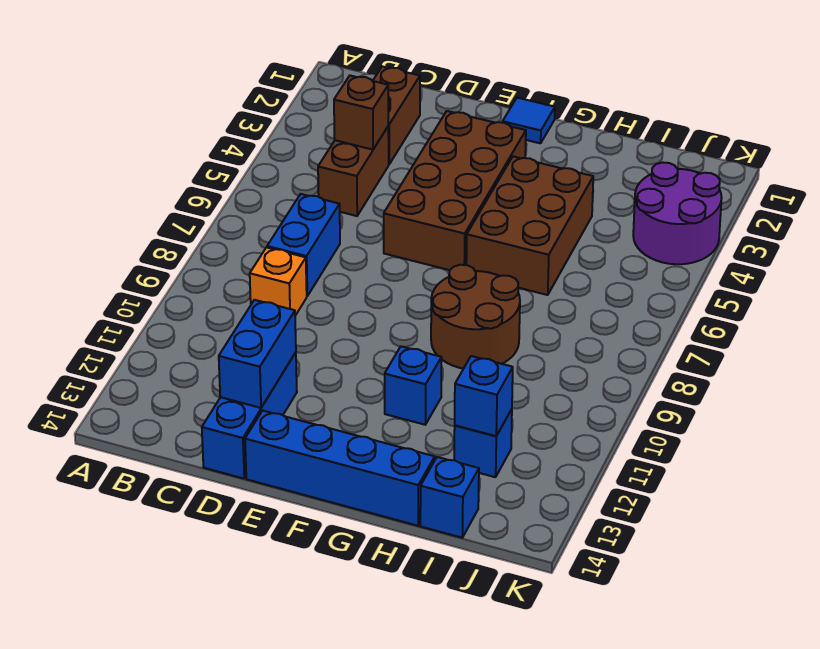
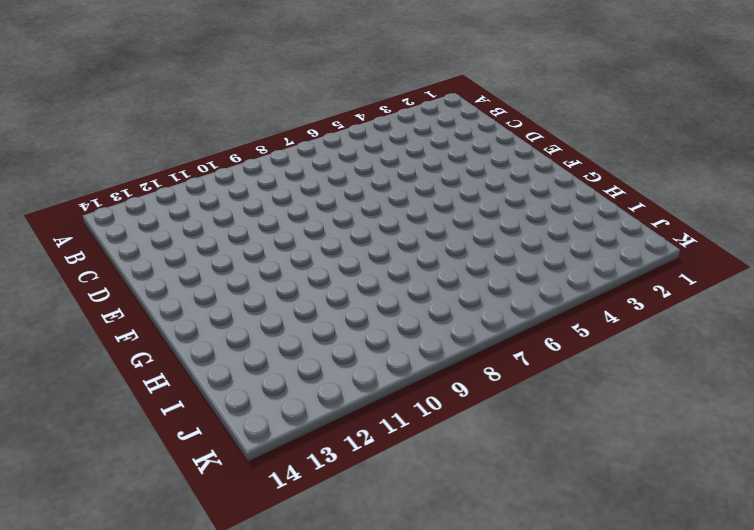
none -> brown brick C2:C3 level 1
none -> brown brick C4:C5 level 1
none -> blue brick C7:C8 level 1

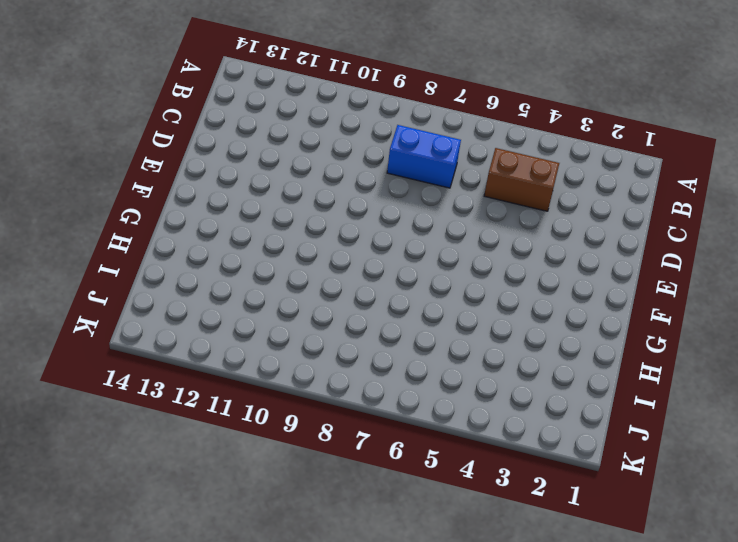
none -> brown brick C2:C3 level 1
none -> orange brick C9 level 1
none -> blue brick D12:D14 level 1

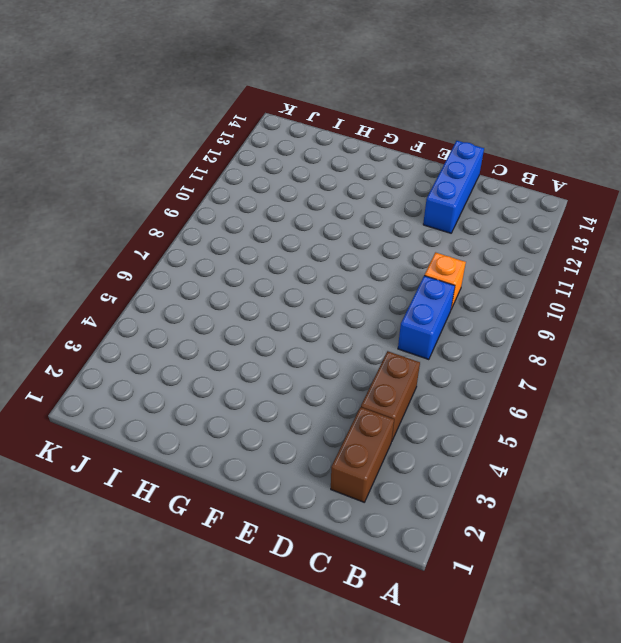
none -> brown brick E3:F6 level 1
none -> blue brick E14:H14 level 1
none -> blue tile F1 level 1

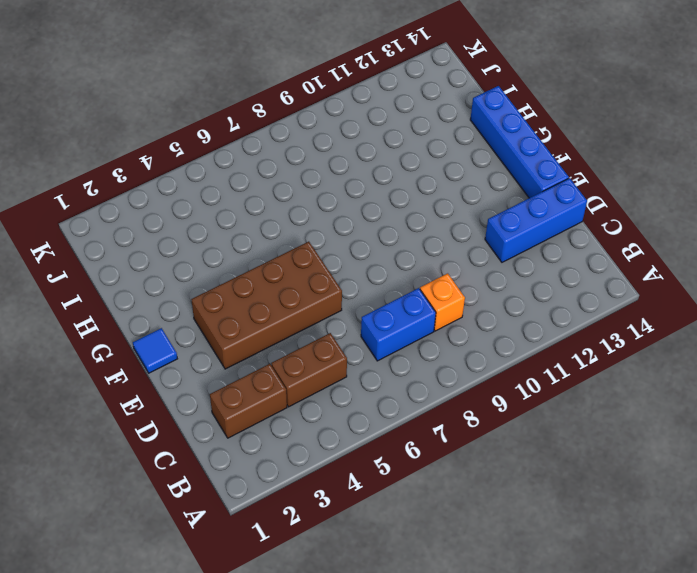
none -> brown brick G4:H6 level 1
none -> brown round brick G8:H9 level 1
none -> blue brick G11 level 1

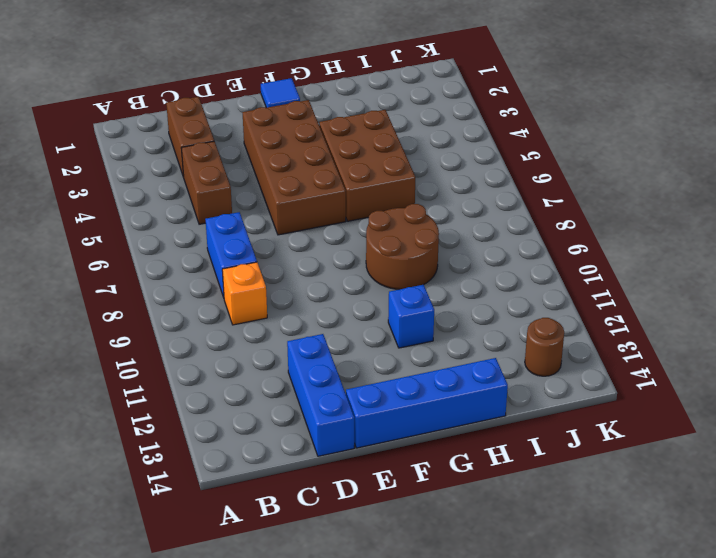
brown round brick J13 level 1 -> none
none -> blue brick I12 level 1
none -> blue brick I14 level 1
none -> purple round brick J3:K4 level 1

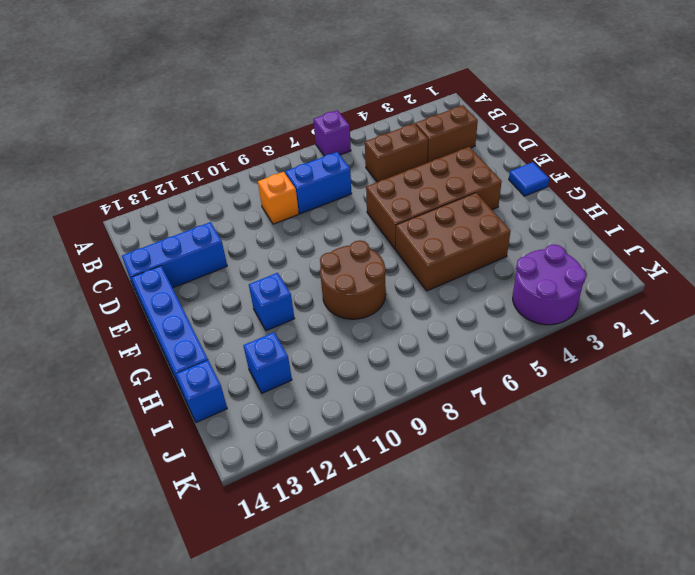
purple brick A6 level 1 -> none
none -> brown brick C4 level 2
none -> blue brick D12:D13 level 2
none -> blue brick I12 level 2

